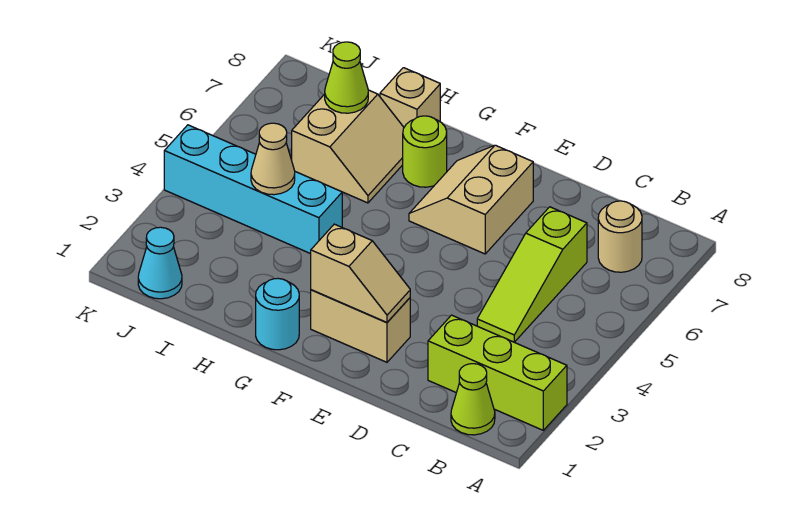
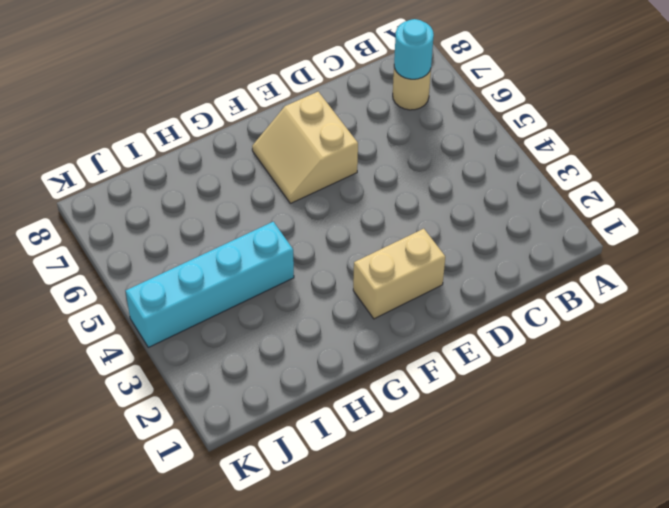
cyan round brick B7 level 2 -> cyan round brick G1 level 1
none -> lime brick A2:C2 level 1
none -> lime cone B1 level 1
none -> lime slope C4:C6 level 1 top 6

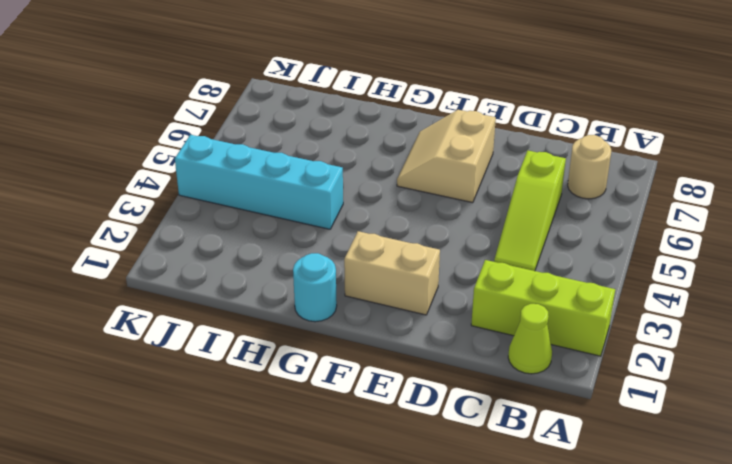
none -> lime round brick G7 level 1
none -> tan slope H6:I7 level 1 top I
none -> tan brick H8 level 1

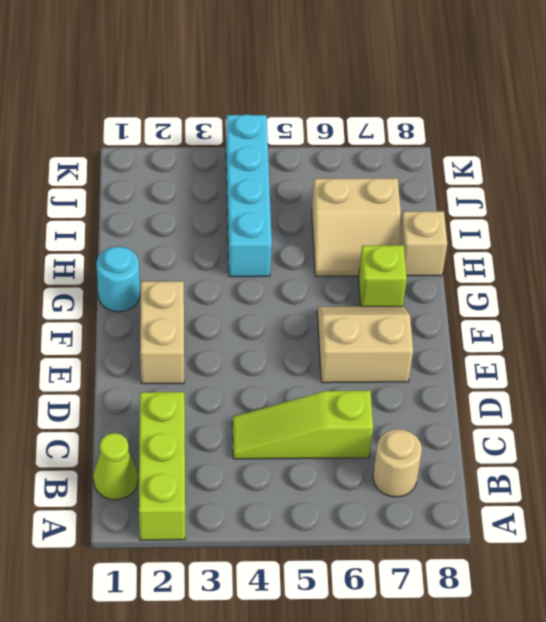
lime brick G7 level 1 -> lime round brick G7 level 1
none -> cyan cone J1 level 1
none -> tan slope E2:F2 level 2 top F
none -> tan cone I4 level 2

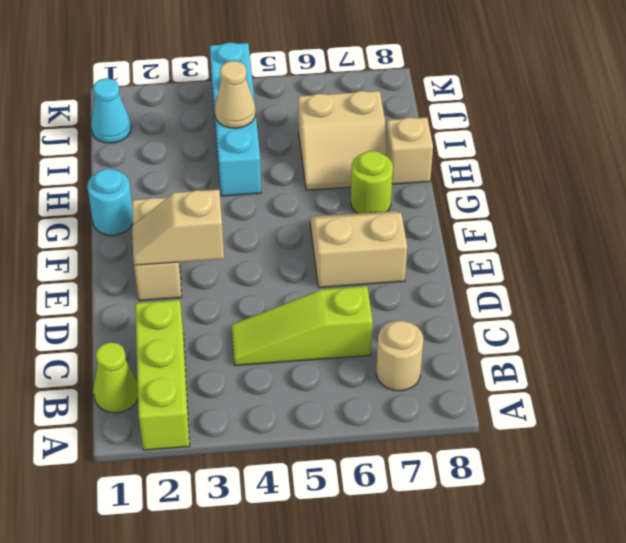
tan slope E2:E3 level 2 top 3 -> tan slope E2:F2 level 2 top F
none -> lime cone I7 level 2

